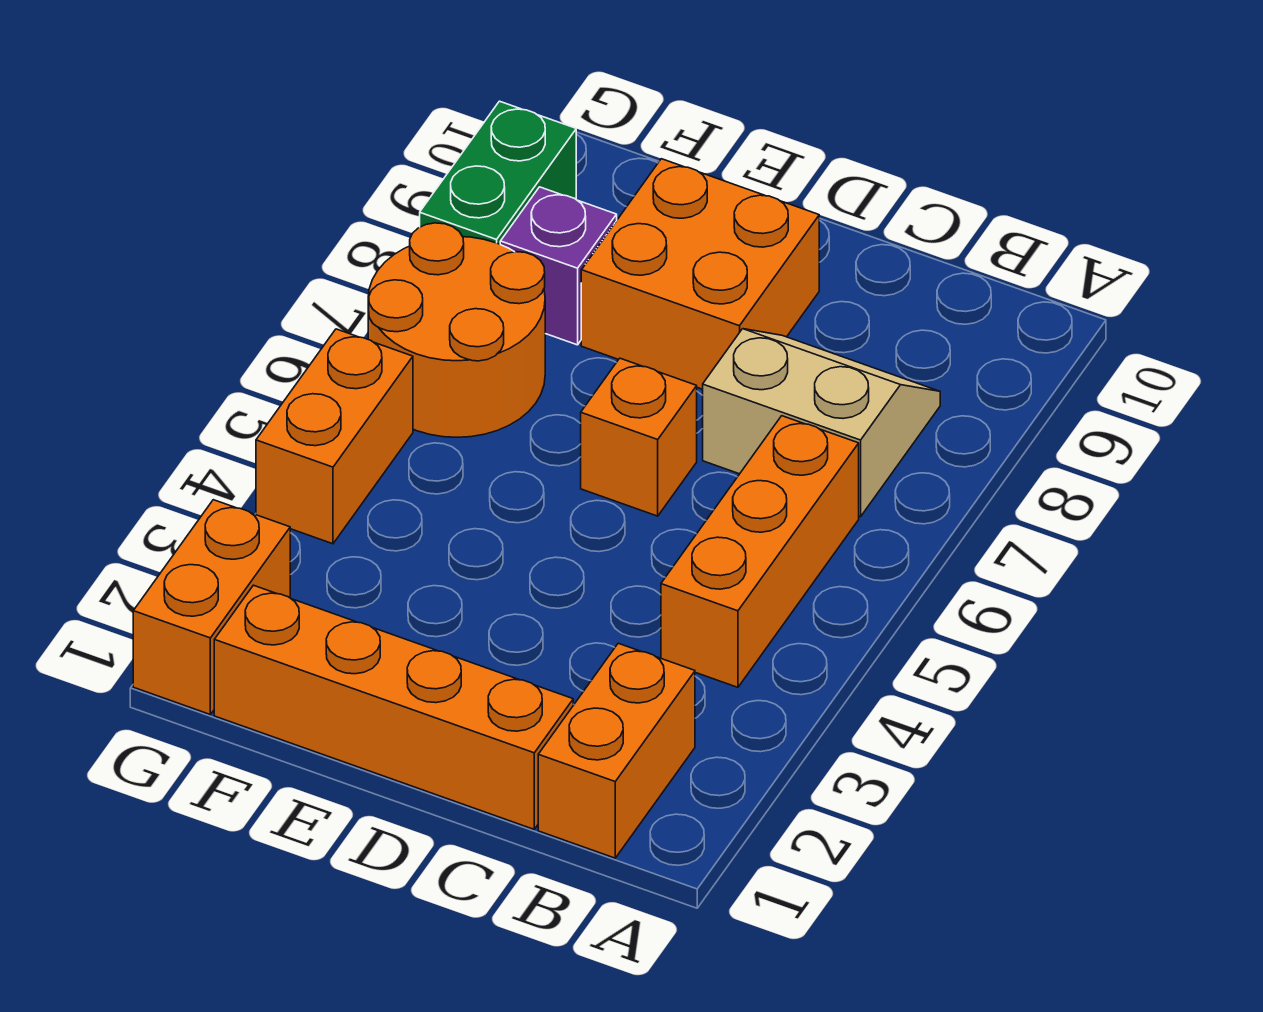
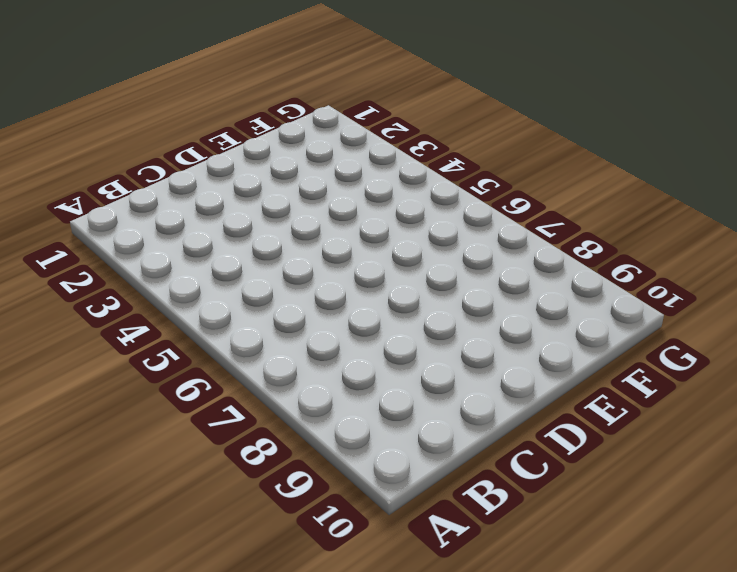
none -> orange brick B1:B2 level 1
none -> orange brick B4:B6 level 1

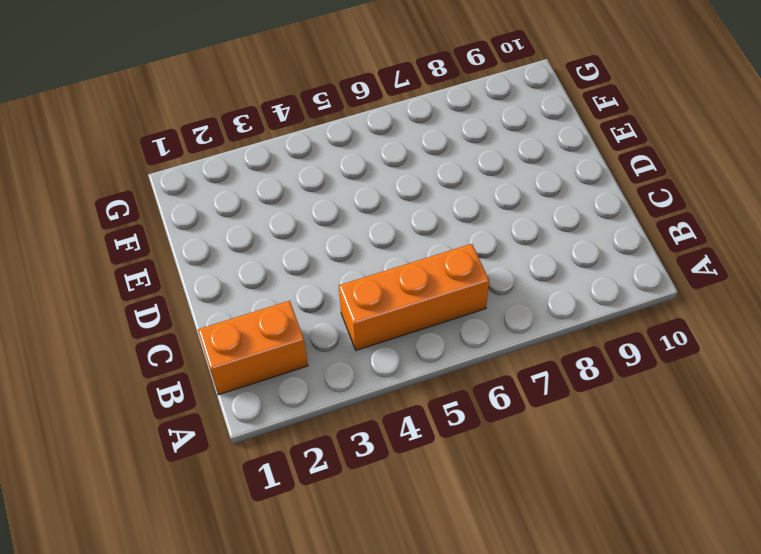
none -> tan slope B7:C8 level 1 top 7
none -> orange brick C1:F1 level 1

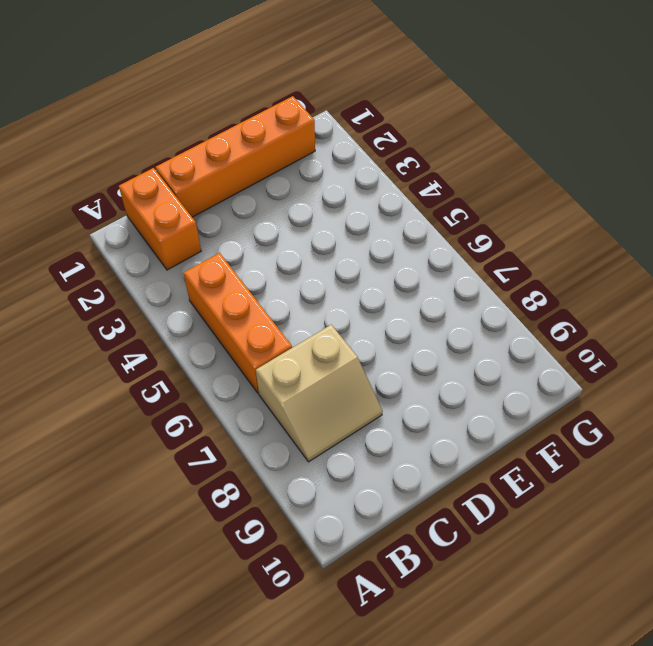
none -> orange brick D6 level 1
none -> orange brick D8:E9 level 1

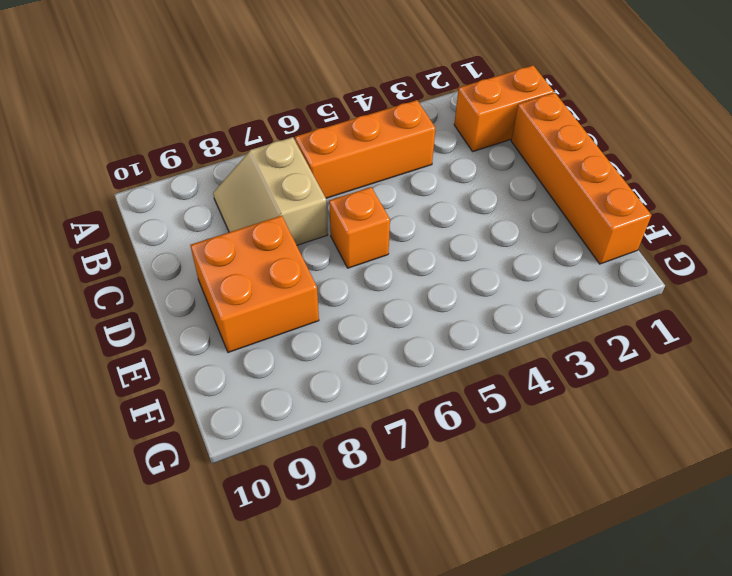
none -> orange round brick F6:G7 level 1
none -> purple brick F8 level 1

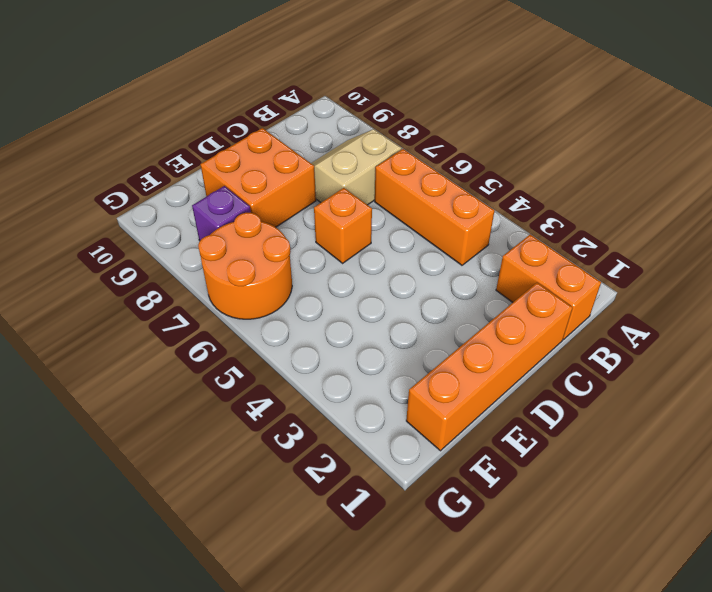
none -> orange brick G1:G2 level 1
none -> orange brick G4:G5 level 1

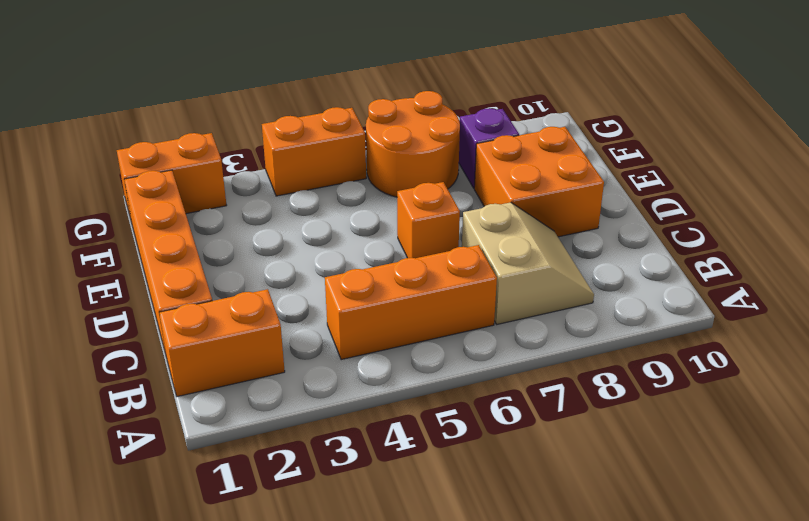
none -> green brick G8:G9 level 1

